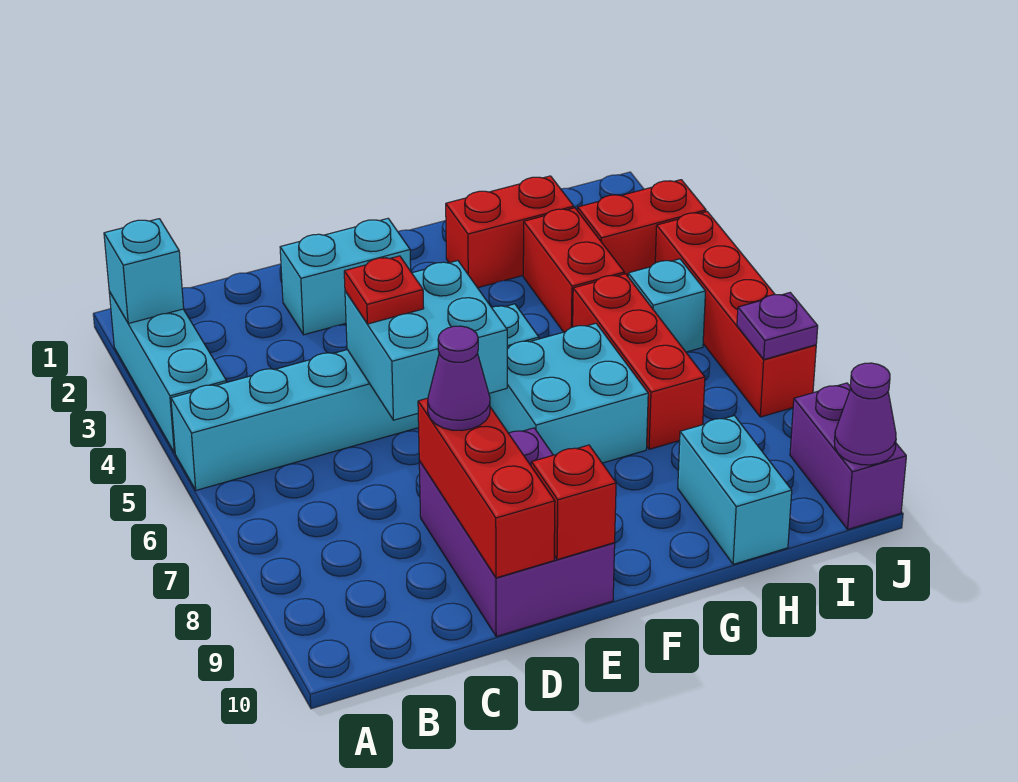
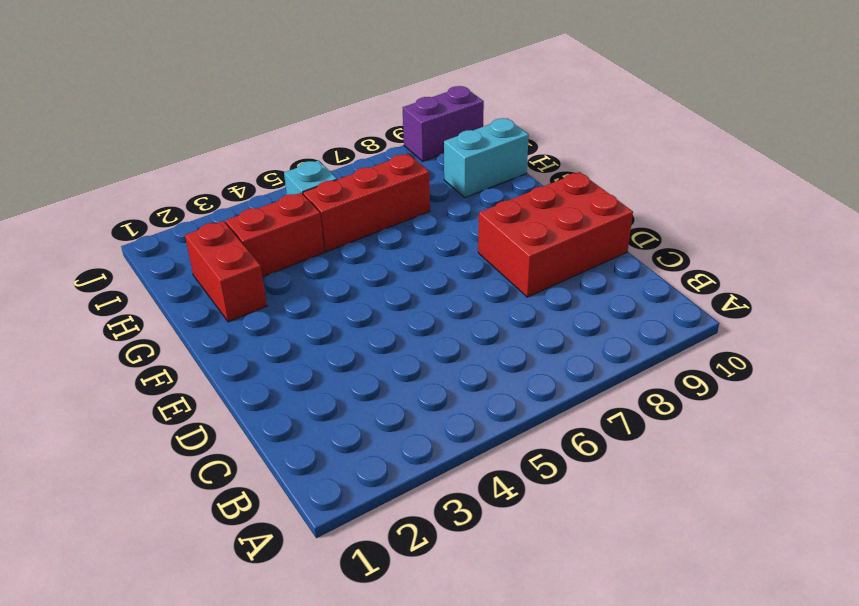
red brick D8:E10 level 1 -> purple brick D8:E10 level 1
none -> cyan brick A2:A4 level 1
none -> cyan brick A5:F5 level 1
none -> cyan brick D2:E2 level 1

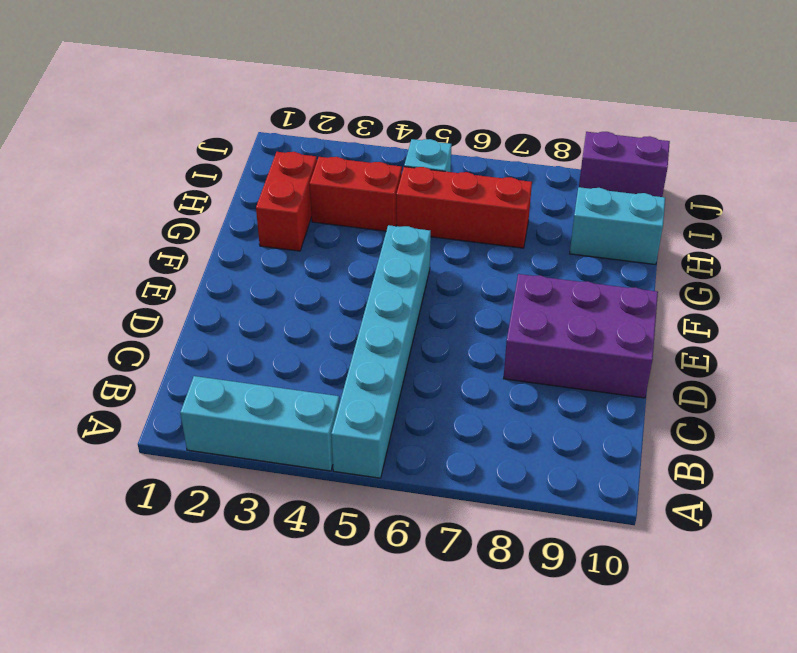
none -> cyan brick D2:E2 level 1
none -> cyan brick F6:G7 level 1
none -> red brick I3:J3 level 1

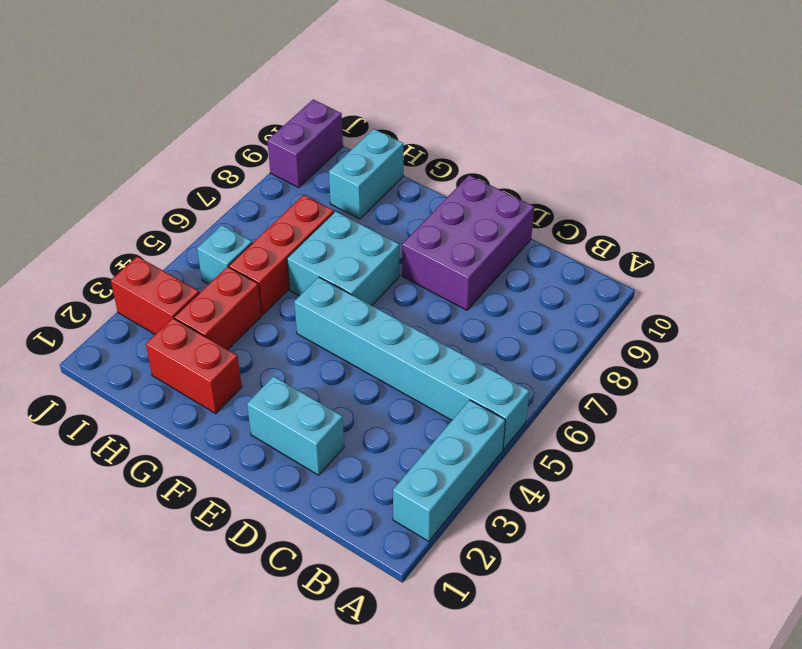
none -> red brick J4:J7 level 1
none -> cyan brick A2 level 2
none -> cyan brick D5:E6 level 2

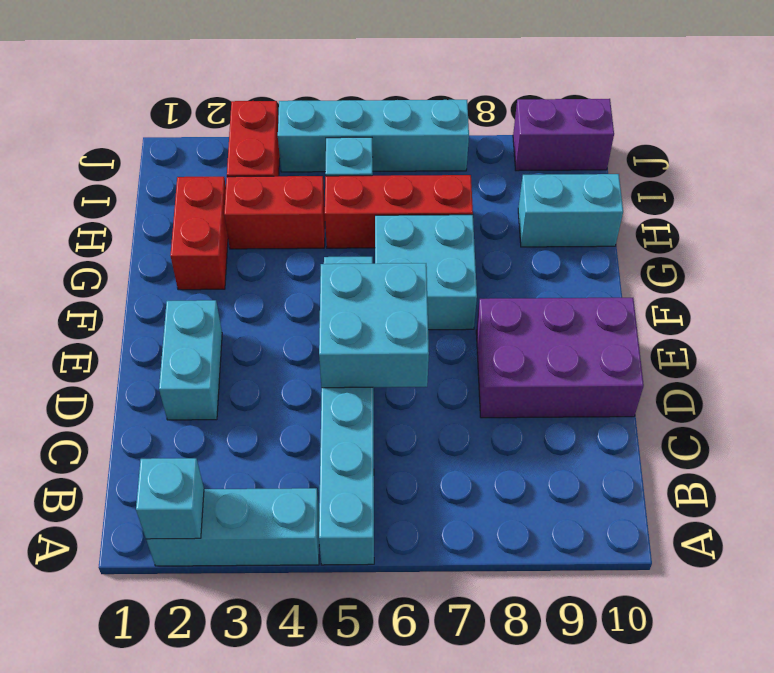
cyan brick J4:J7 level 1 -> red brick J4:J7 level 1
none -> red brick D8:D10 level 2
none -> red brick E10 level 2
none -> purple plate J7 level 2

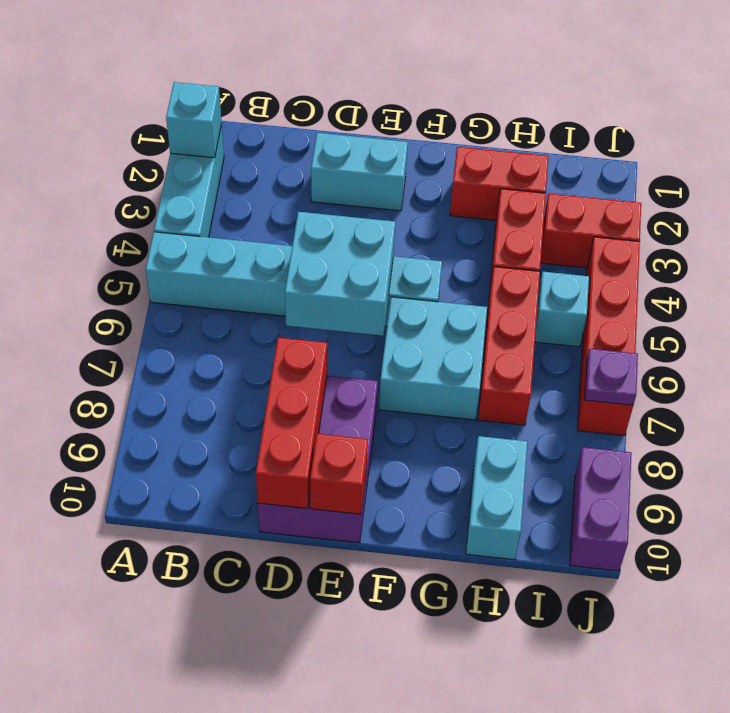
none -> purple cone J10 level 2
none -> red plate D5 level 3
none -> purple cone D8 level 3

